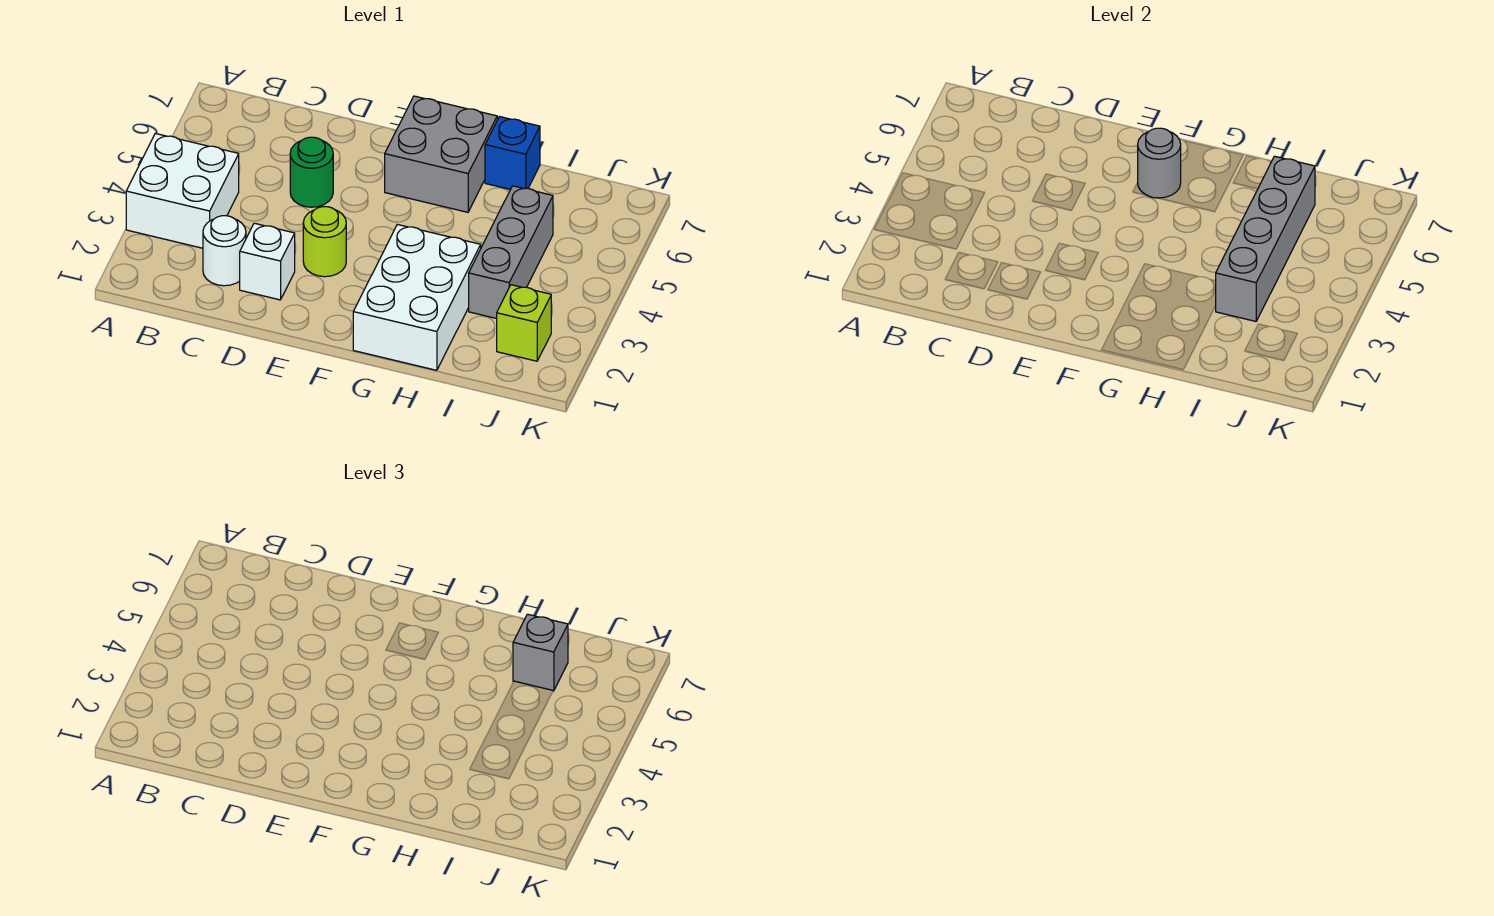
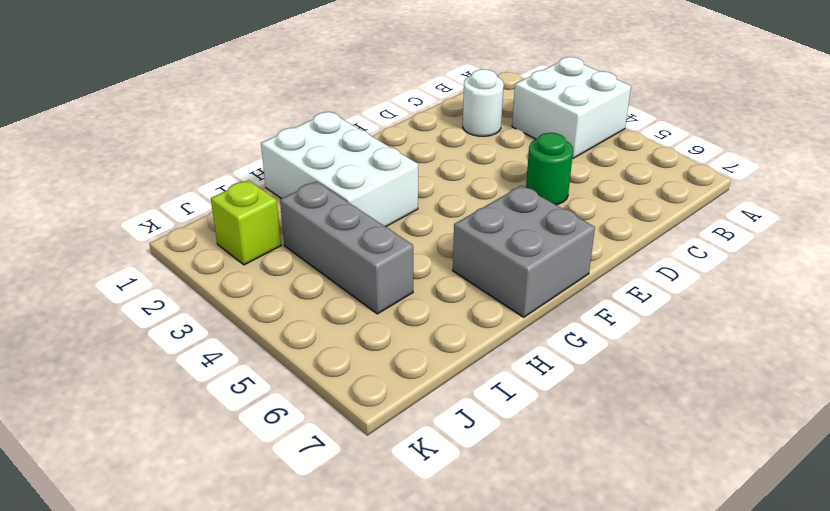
none -> white brick D2 level 1
none -> lime round brick E3 level 1
none -> blue brick H7 level 1

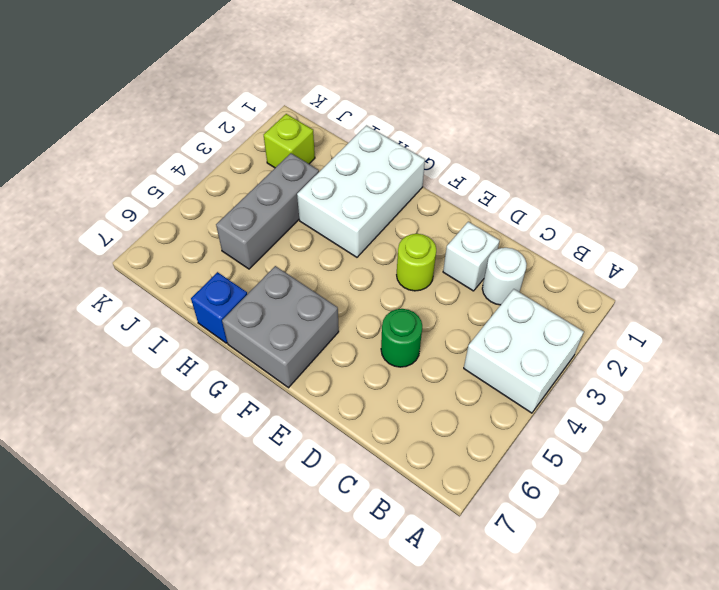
none -> grey round brick F6 level 2
none -> grey brick I3:I6 level 2
none -> grey brick I6 level 3

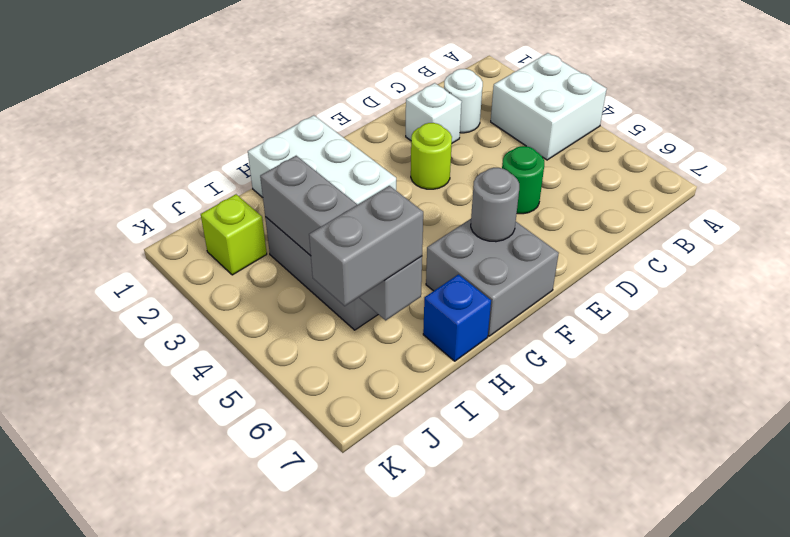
grey brick I6:J6 level 3 -> grey brick I6 level 3

